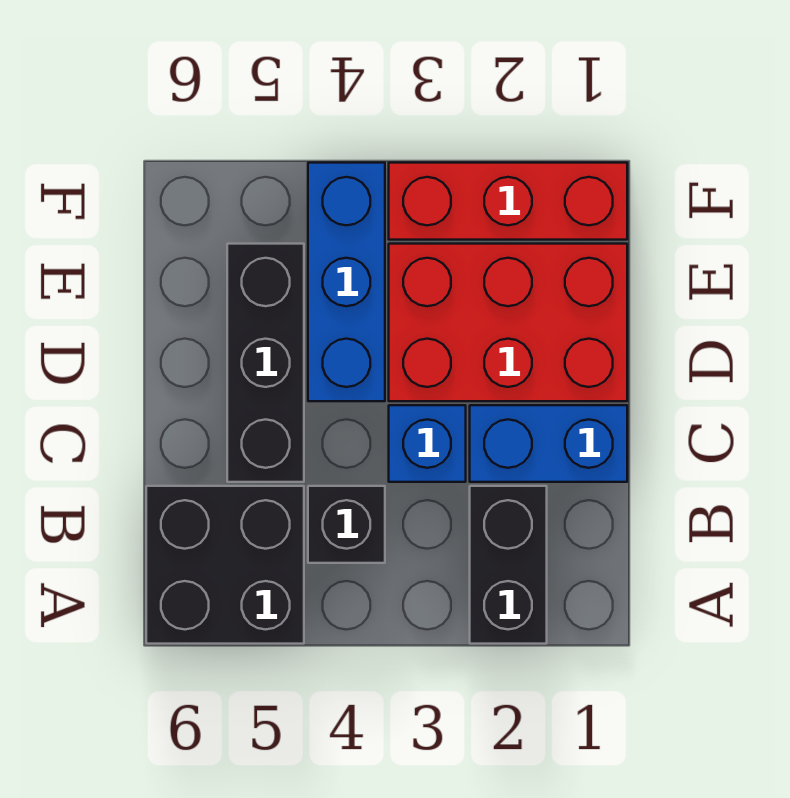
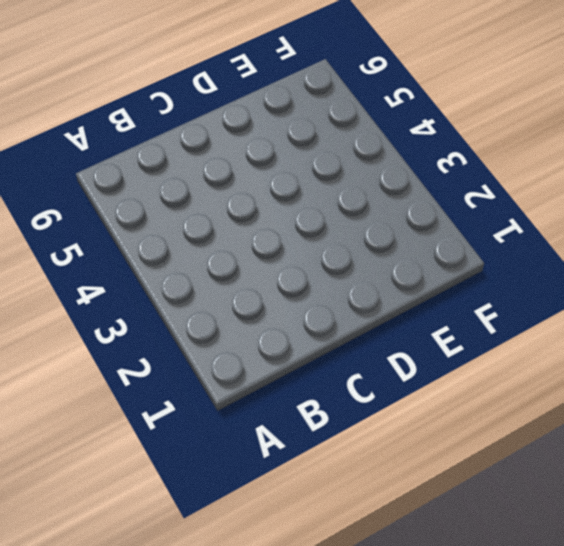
none -> black brick A2:B2 level 1
none -> black brick A5:B6 level 1

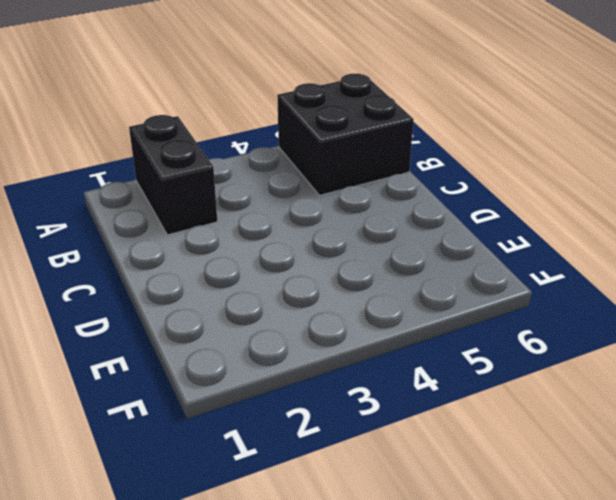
none -> black brick B4 level 1
none -> blue brick C1:C2 level 1

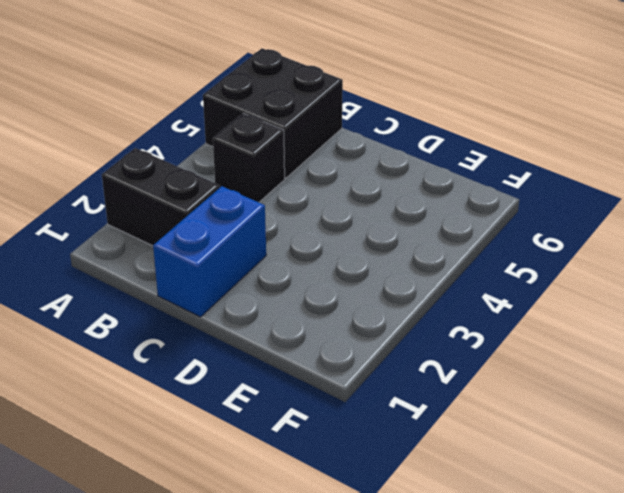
none -> blue brick C3 level 1
none -> black brick C5:E5 level 1

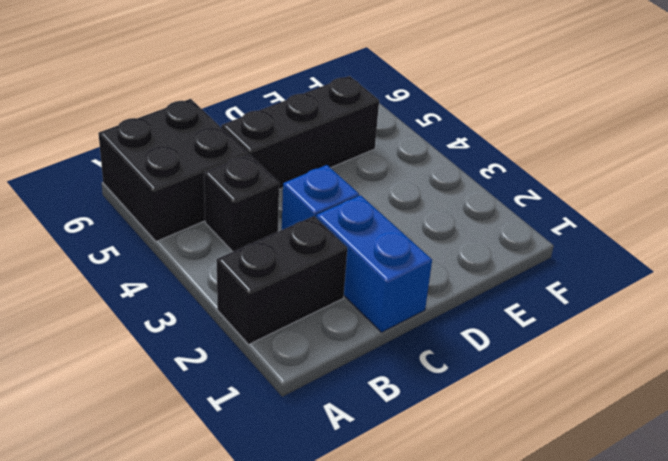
none -> red brick D1:E3 level 1
none -> blue brick D4:F4 level 1

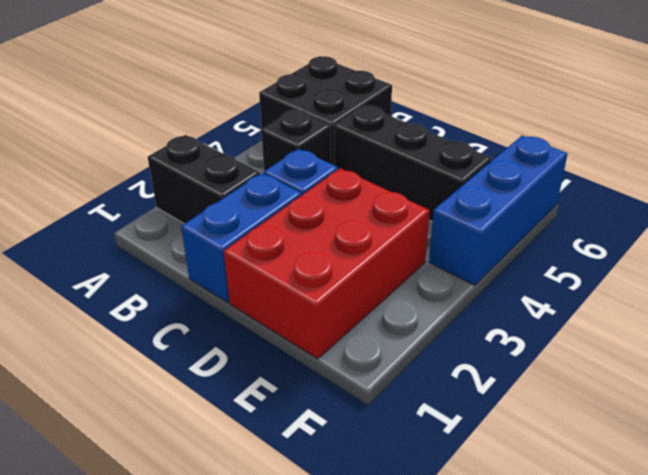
blue brick F4:F6 level 1 -> blue brick D4:F4 level 1
none -> red brick F1:F3 level 1

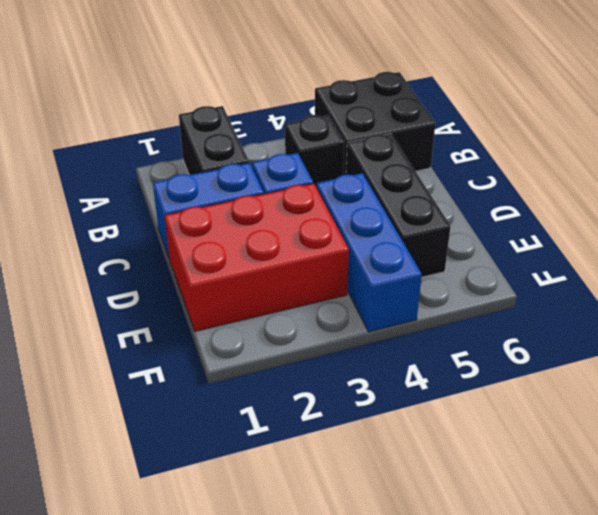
none -> red brick F1:F3 level 1

